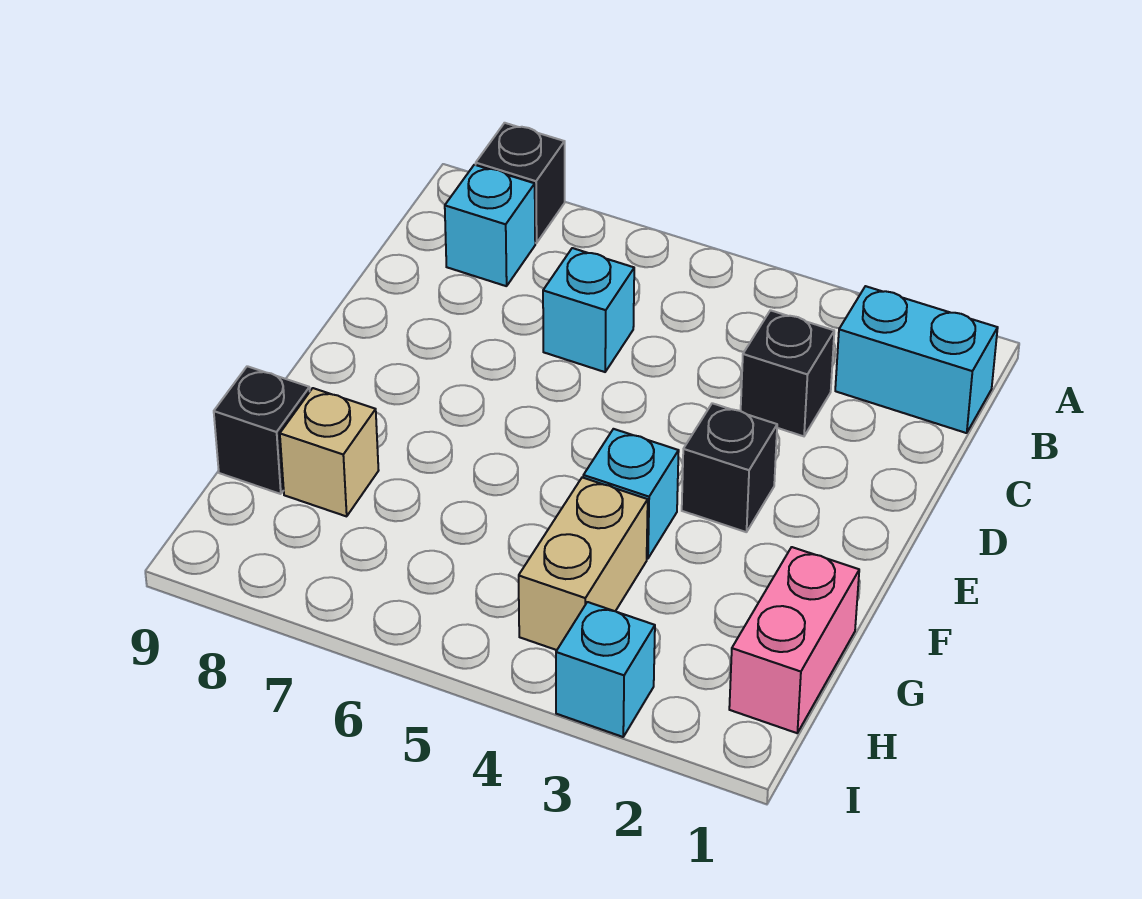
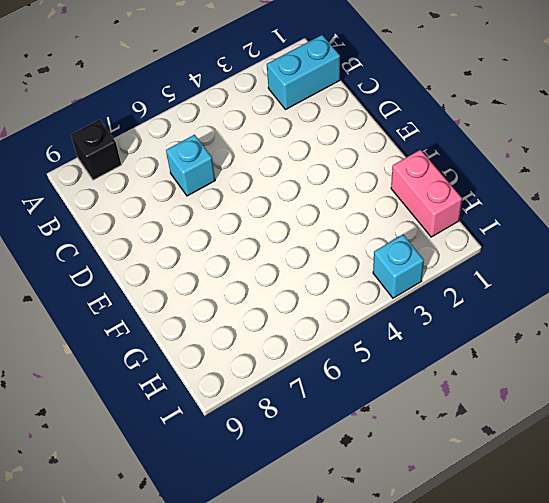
none -> cyan brick B8 level 1
none -> black brick C3 level 1
none -> black brick E3 level 1

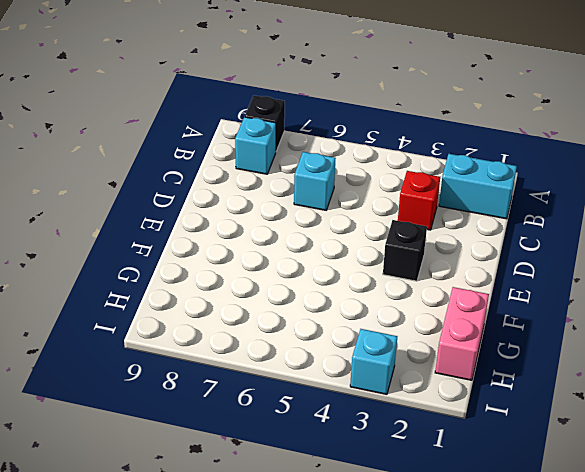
red brick C3 level 1 -> black brick C3 level 1
none -> cyan brick F4 level 1
none -> tan brick G4:H4 level 1
none -> tan brick G8 level 1

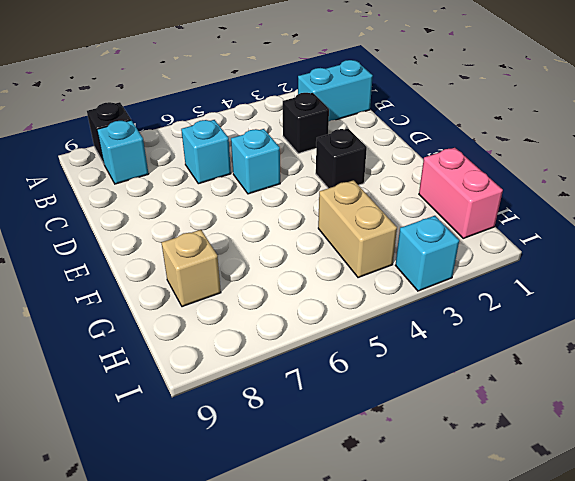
cyan brick D5 level 1 -> cyan brick F4 level 1
none -> black brick G9 level 1

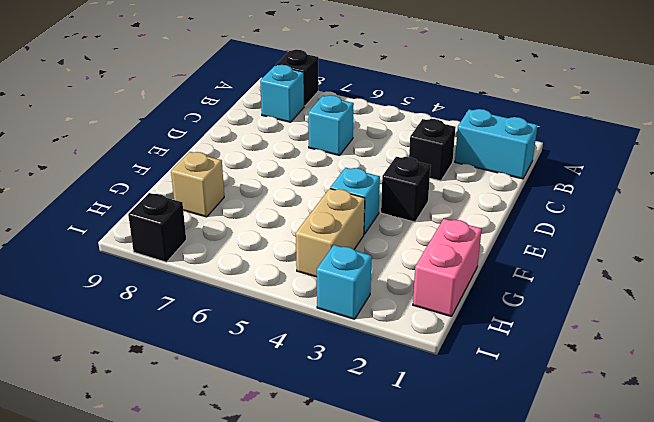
black brick I8 level 1 -> black brick G9 level 1

